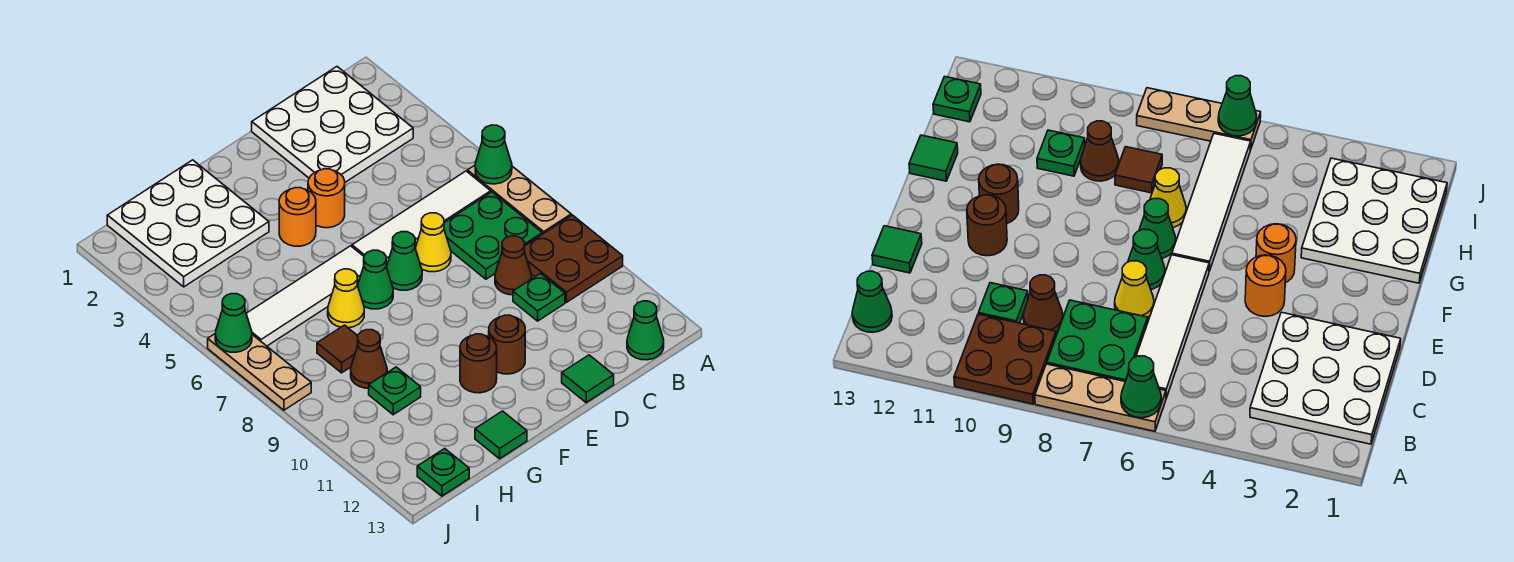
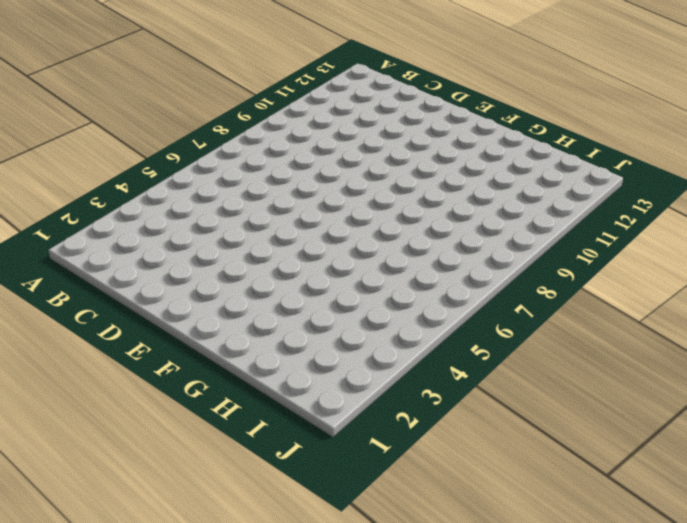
none -> tan plate A6:A8 level 1
none -> brown plate A9:B10 level 1
none -> white plate B1:D3 level 1

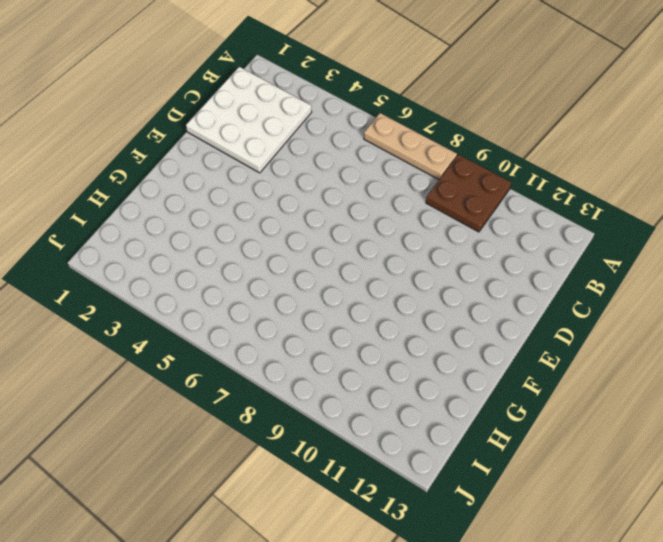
none -> white tile B6:E6 level 1
none -> green plate B7:C8 level 1
none -> green cone B13 level 1

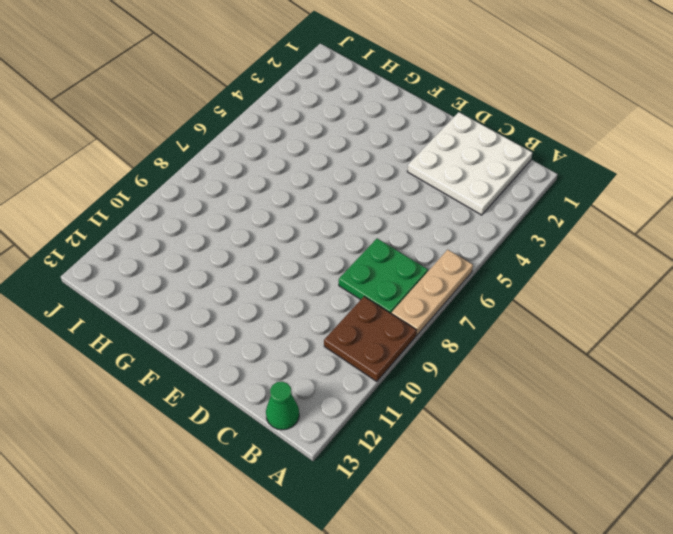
none -> white tile B6:E6 level 1
none -> brown cone C9 level 1
none -> green plate C10 level 1

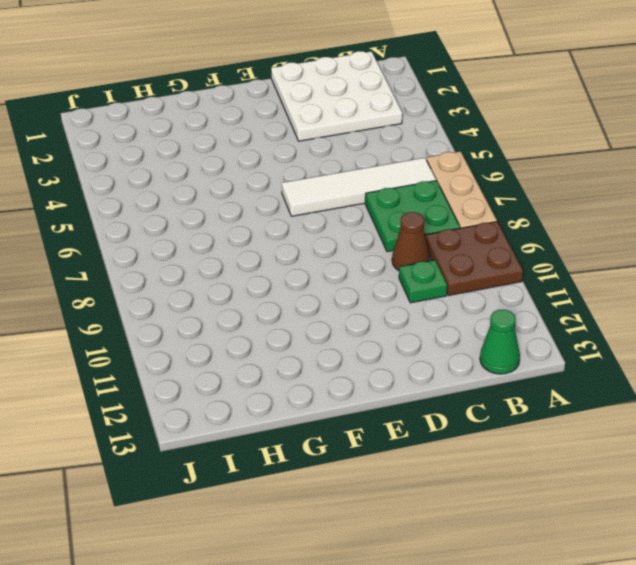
none -> yellow cone D7 level 1
none -> green tile D13 level 1
none -> orange round brick E4 level 1

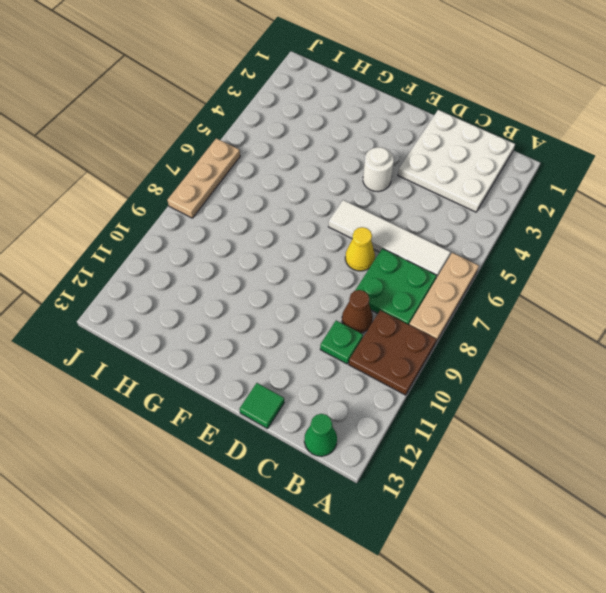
white round brick E4 level 1 -> orange round brick E4 level 1
none -> green cone E7 level 1
none -> brown round brick E11 level 1
none -> orange round brick F4 level 1

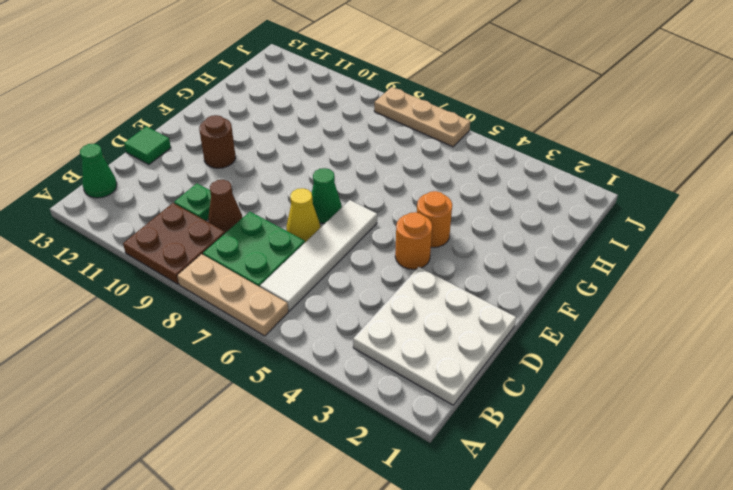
none -> white tile F6:I6 level 1
none -> green cone F7 level 1
none -> brown round brick F11 level 1

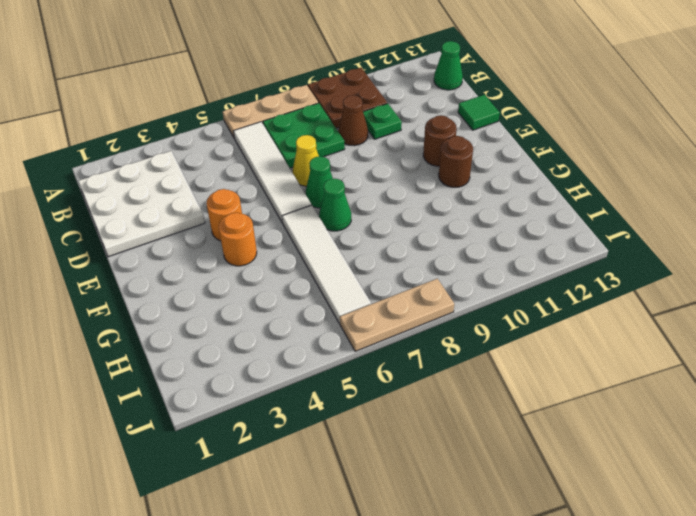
none -> white plate G1:I3 level 1
none -> yellow cone G7 level 1
none -> green tile G13 level 1

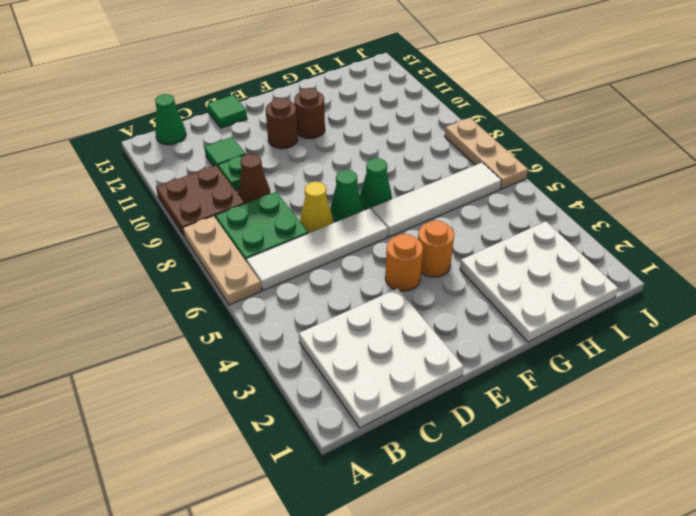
green tile C11 level 1 -> green tile G13 level 1
none -> yellow cone G7 level 1
none -> brown tile H8 level 1
none -> brown cone H9 level 1

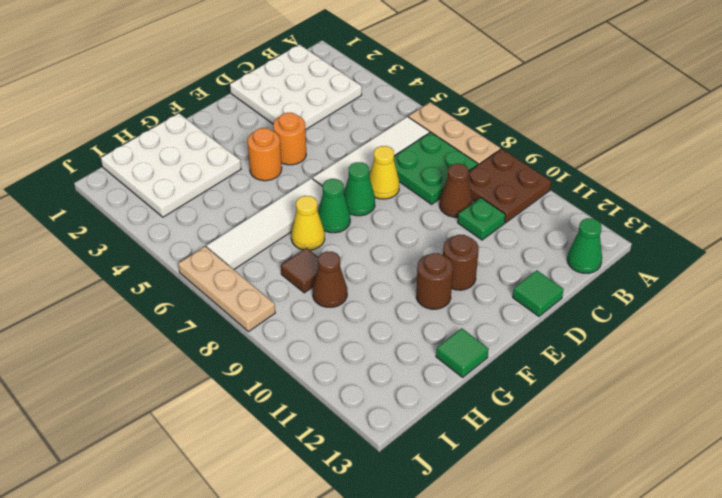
none -> green plate H10 level 1
none -> green plate I13 level 1
none -> green cone A6 level 2

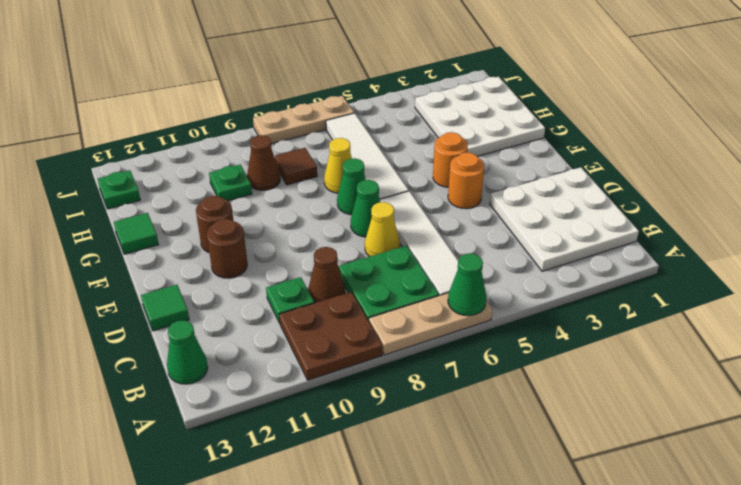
none -> green cone J6 level 2

